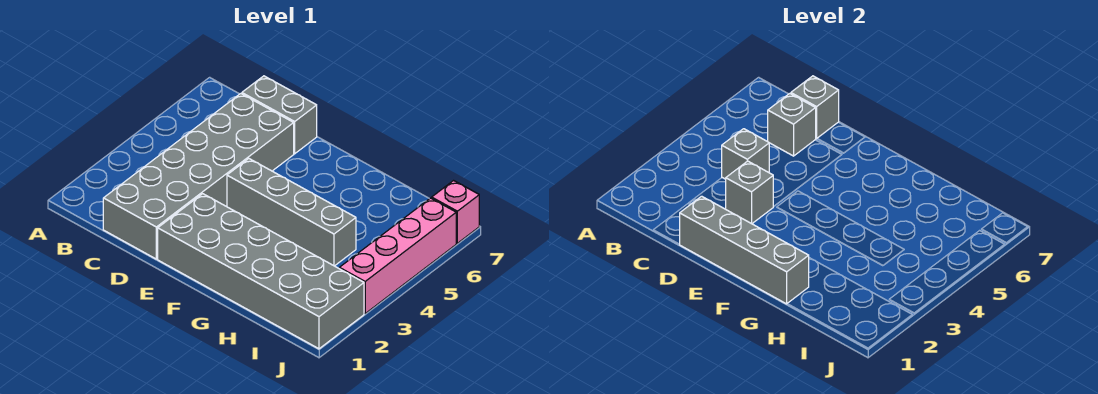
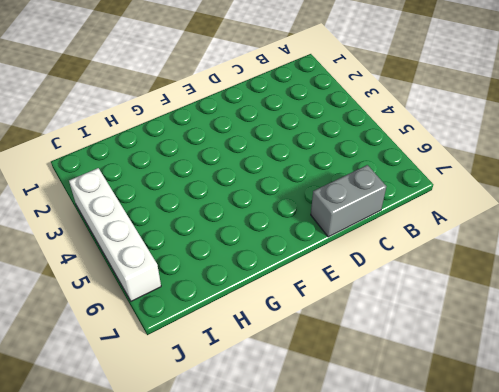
white brick J3:J6 level 1 -> pink brick J3:J6 level 1
none -> grey brick C1:D6 level 1
none -> grey brick E1:J2 level 1

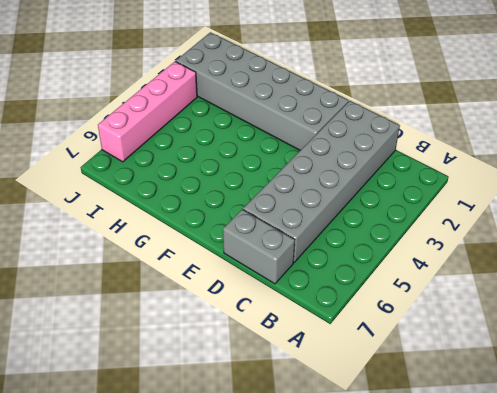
none -> grey brick E4:H4 level 1
none -> pink brick J7 level 1

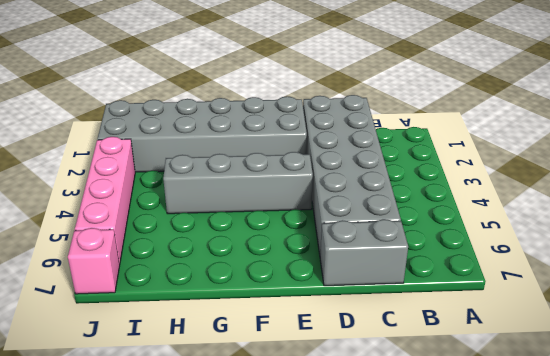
none -> grey brick C4 level 2
none -> grey brick C6 level 2

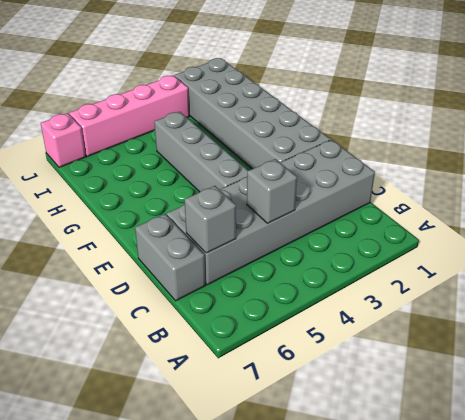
none -> grey brick C7 level 2
none -> grey brick D1:G1 level 2

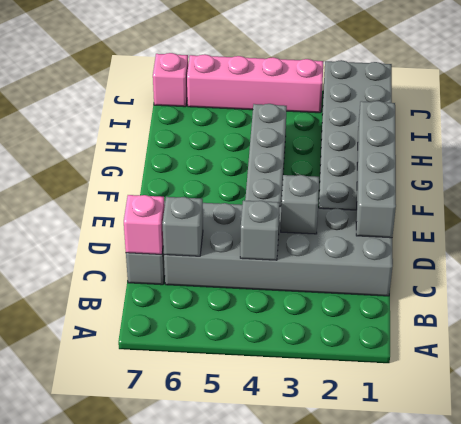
pink brick C7 level 2 -> grey brick C7 level 2

